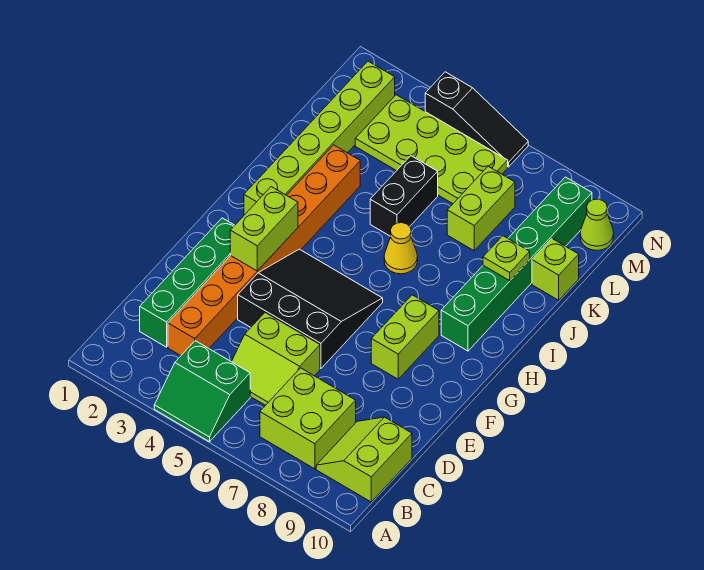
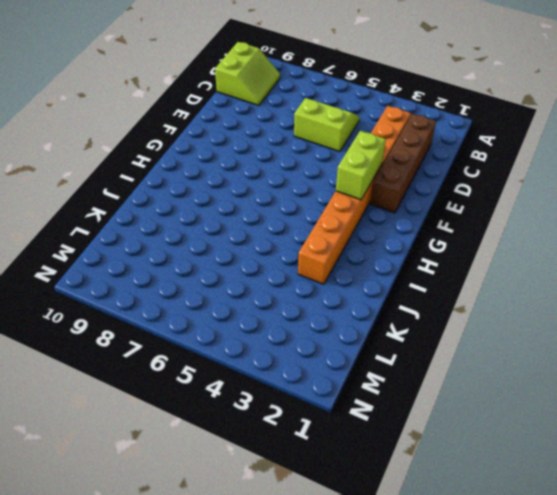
brown brick C2:F2 level 1 -> green brick C2:F2 level 1
none -> green slope A4:B5 level 1 top B
none -> lime brick B7:C8 level 1
none -> black slope E4:G6 level 1 top E

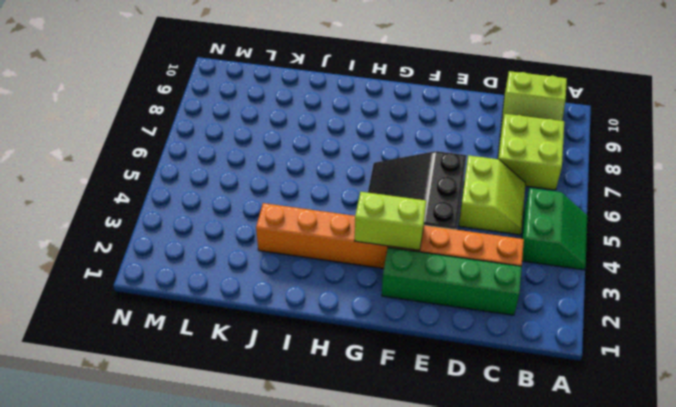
none -> lime brick F8:G8 level 1
none -> lime brick H2:M2 level 1
none -> green brick H9:M9 level 1

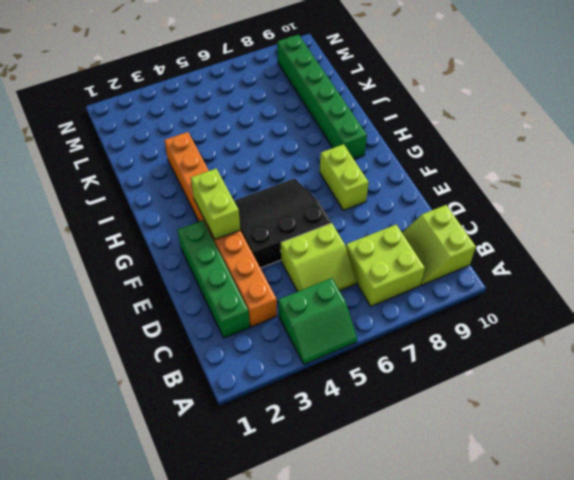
none -> lime brick H2:M2 level 1
none -> yellow cone I6 level 1
none -> black brick J5:K5 level 1

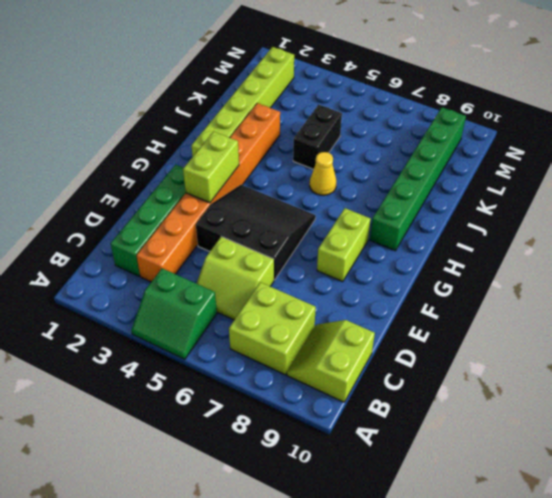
none -> lime brick K7:L7 level 1
none -> lime brick K10 level 1
none -> lime plate L3:M6 level 1

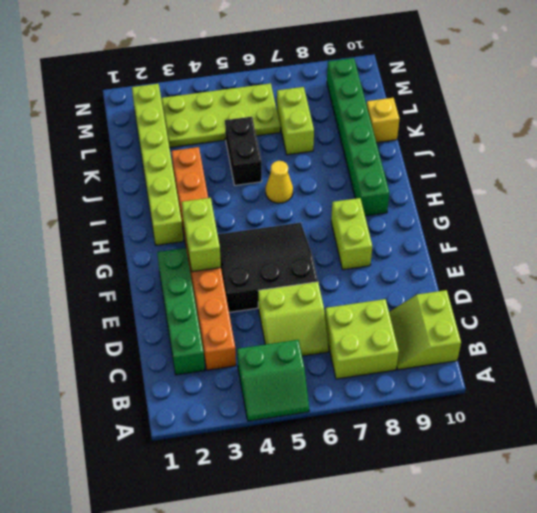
yellow brick K10 level 1 -> lime brick K10 level 1
none -> lime cone M10 level 1
none -> black slope N4:N6 level 1 top 4
none -> lime plate J9 level 2

